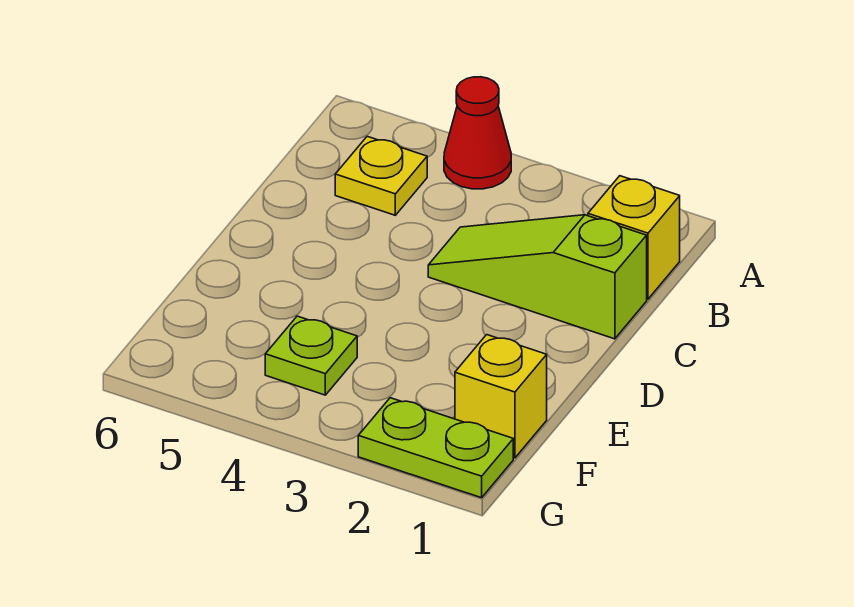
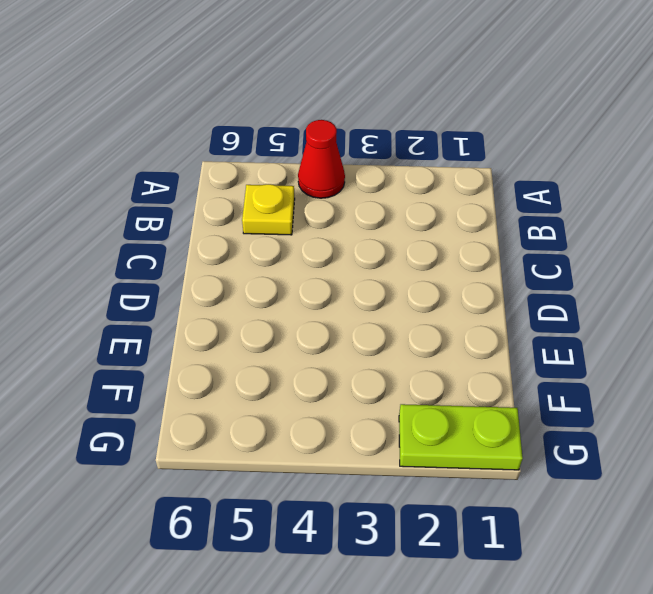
none -> yellow brick B1 level 1
none -> lime slope C1:C3 level 1 top 1

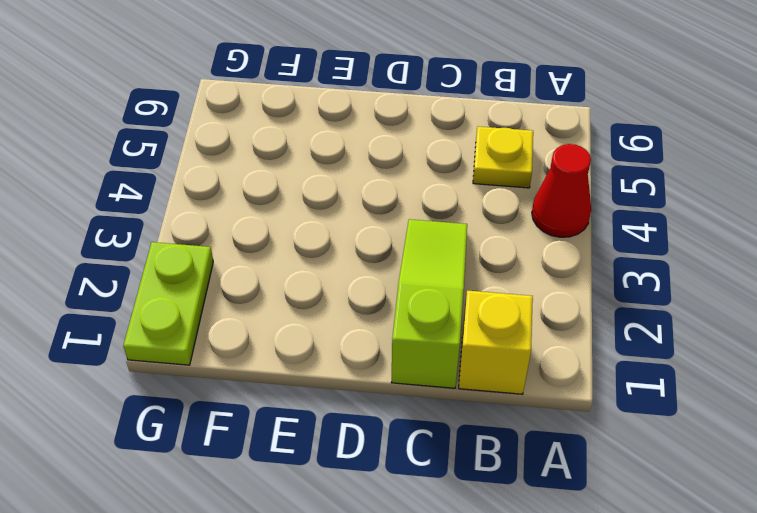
none -> yellow brick F1 level 1
none -> lime plate F4 level 1

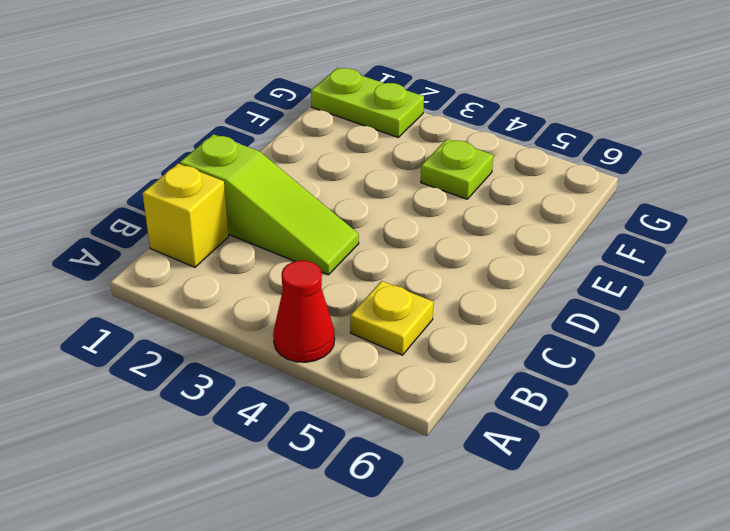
none -> yellow brick F1 level 1

